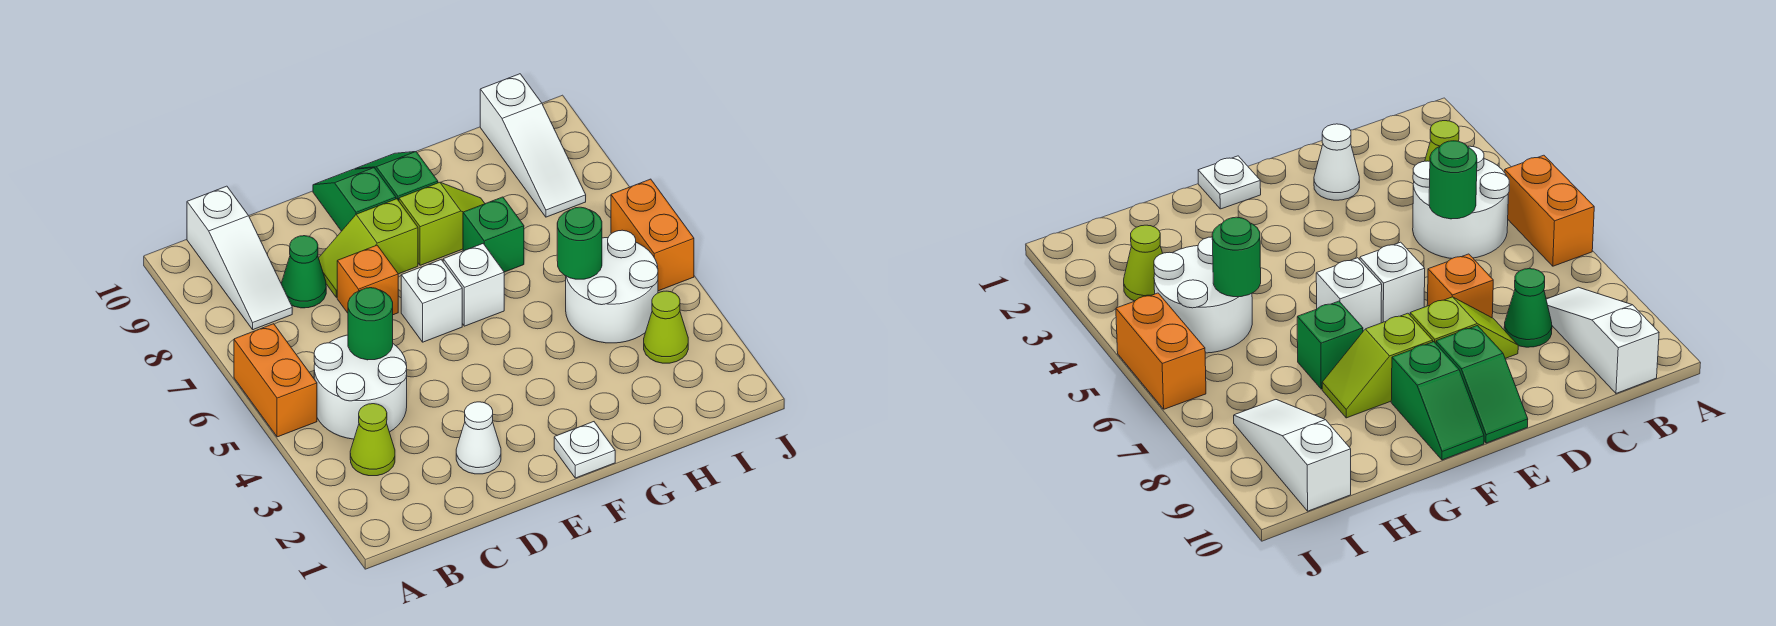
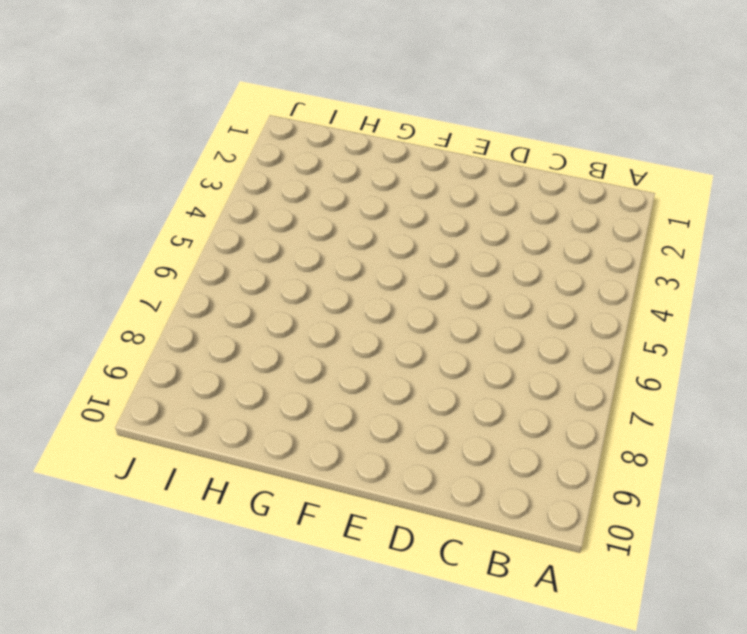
none -> orange brick A5:A6 level 1
none -> lime cone B3 level 1
none -> white round brick B4:C5 level 1

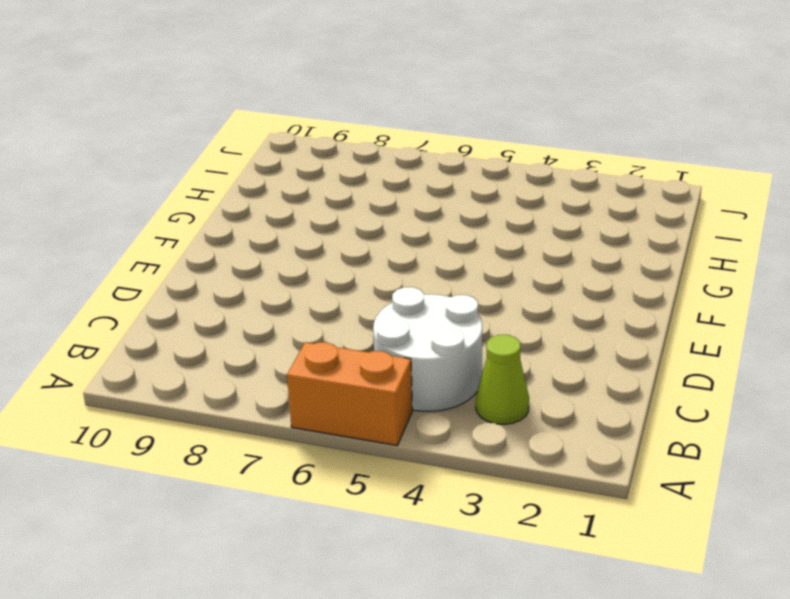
none -> white slope B8:B10 level 1 top 10
none -> green cone C8 level 1
none -> white cone D2 level 1

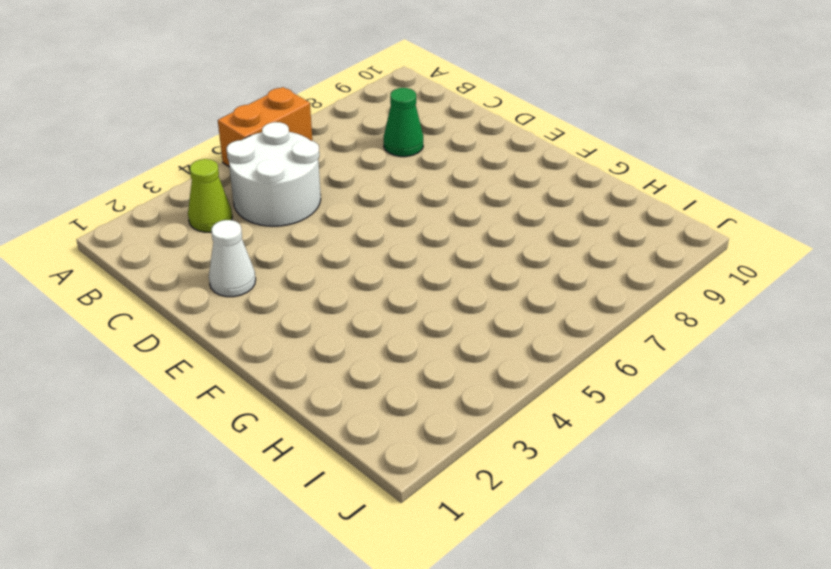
none -> white slope B8:B10 level 1 top 10
none -> orange brick D7 level 1
none -> lime slope D8:E8 level 1 top E

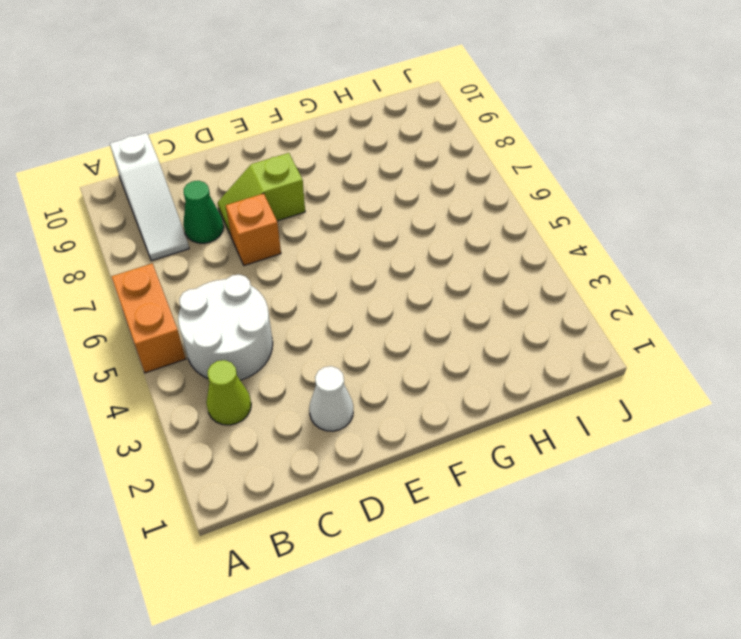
none -> white brick E6 level 1
none -> green slope E9:E10 level 1 top 9
none -> white plate F1 level 1

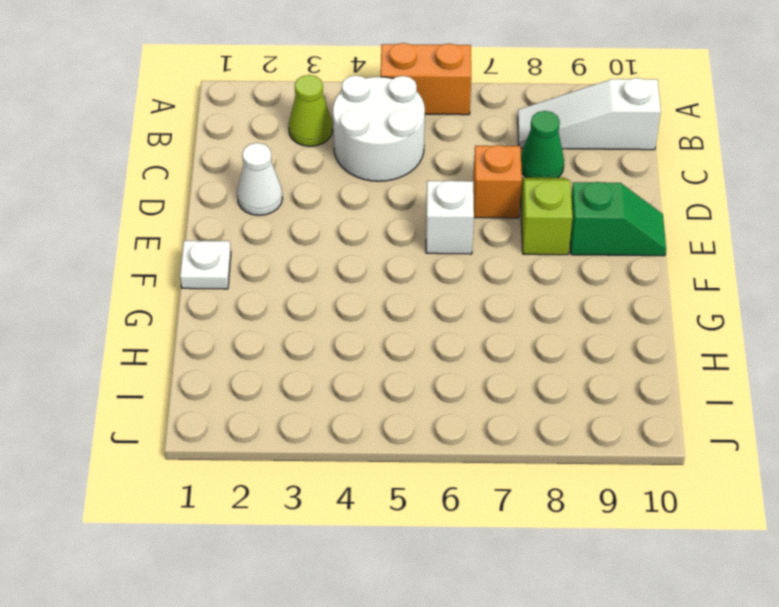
none -> white brick F6 level 1
none -> lime slope F8:G8 level 1 top F
none -> green slope F9:F10 level 1 top 9

